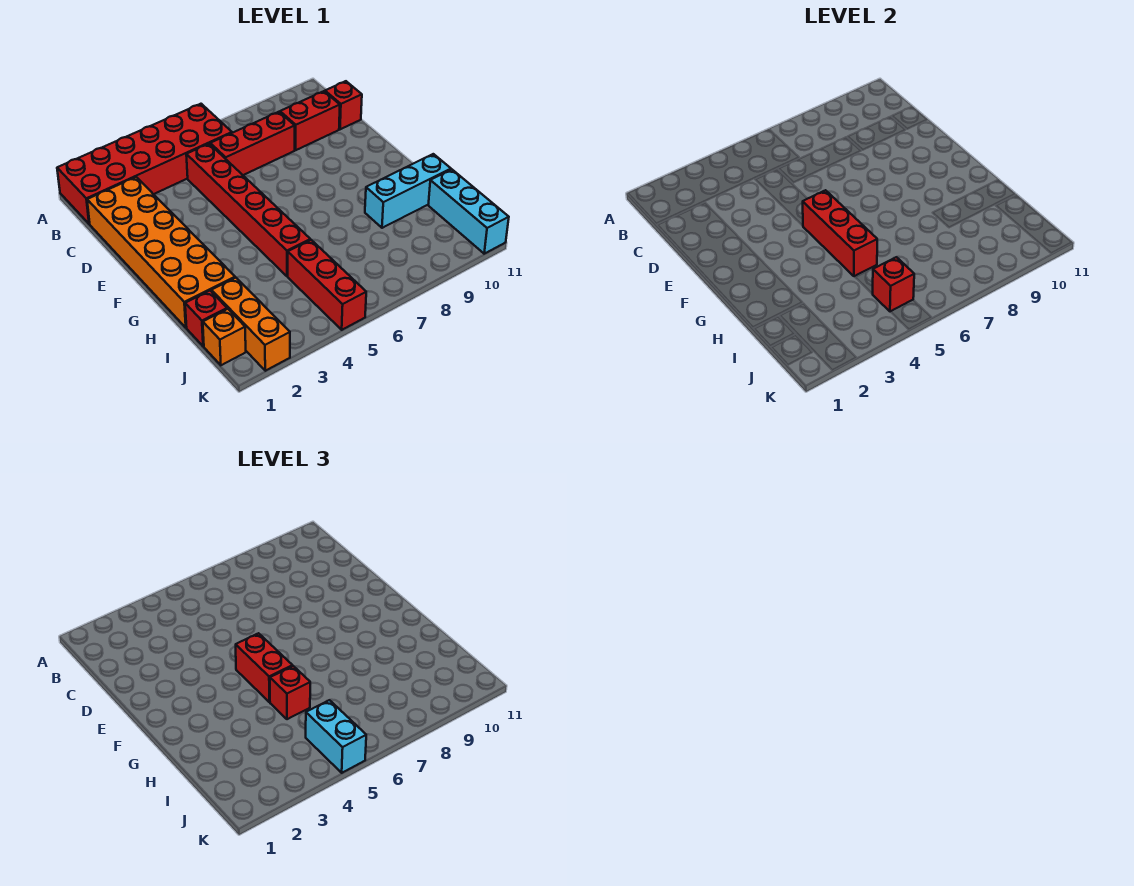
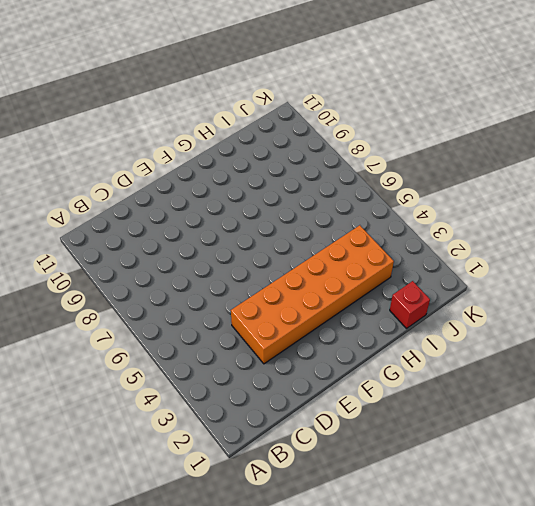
orange brick D3:I4 level 1 -> orange brick C1:H2 level 1
none -> red brick A1:B6 level 1
none -> red brick C5:H5 level 1
none -> red brick C6:C8 level 1

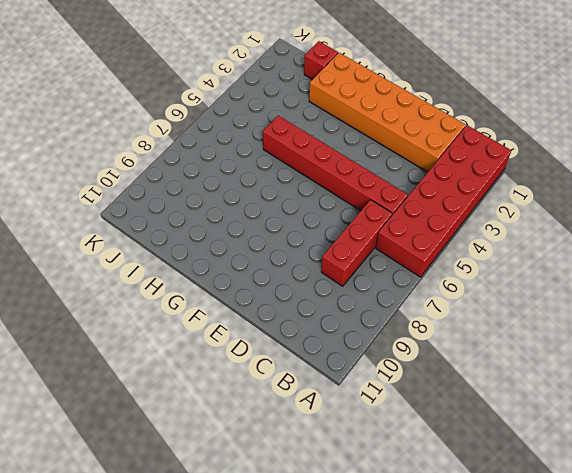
none -> red brick C9:C10 level 1
none -> red brick C11 level 1
none -> cyan brick H9:H11 level 1

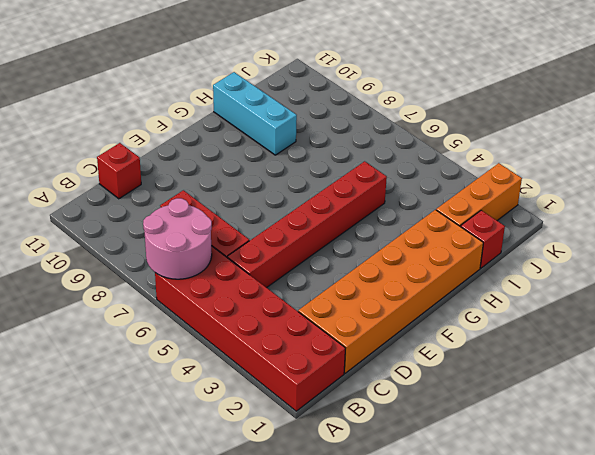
pink round brick A6:B7 level 2 -> none
none -> red brick C9:C10 level 1
none -> red brick I5:K5 level 1
none -> cyan brick I11:K11 level 1

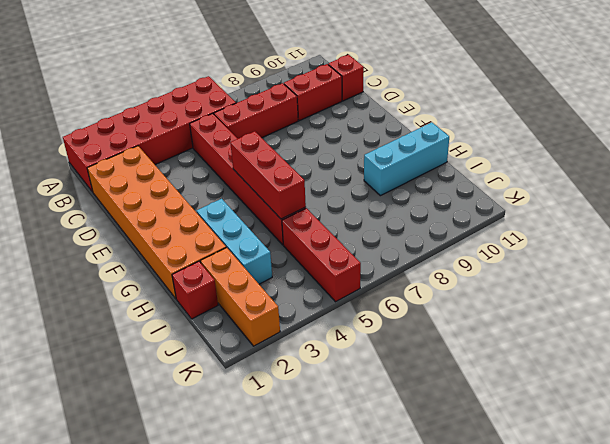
cyan brick G3:I3 level 1 -> cyan brick I11:K11 level 1
none -> orange brick J1 level 1
none -> red brick J5 level 2
none -> red brick F5:G5 level 3

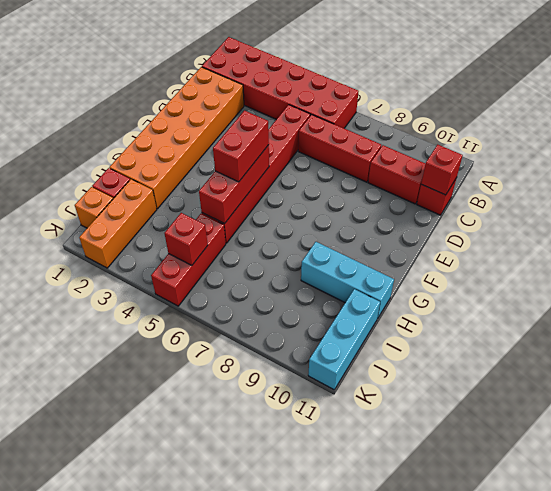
red brick C11 level 2 -> red brick H5 level 3
none -> cyan brick J5:K5 level 3

